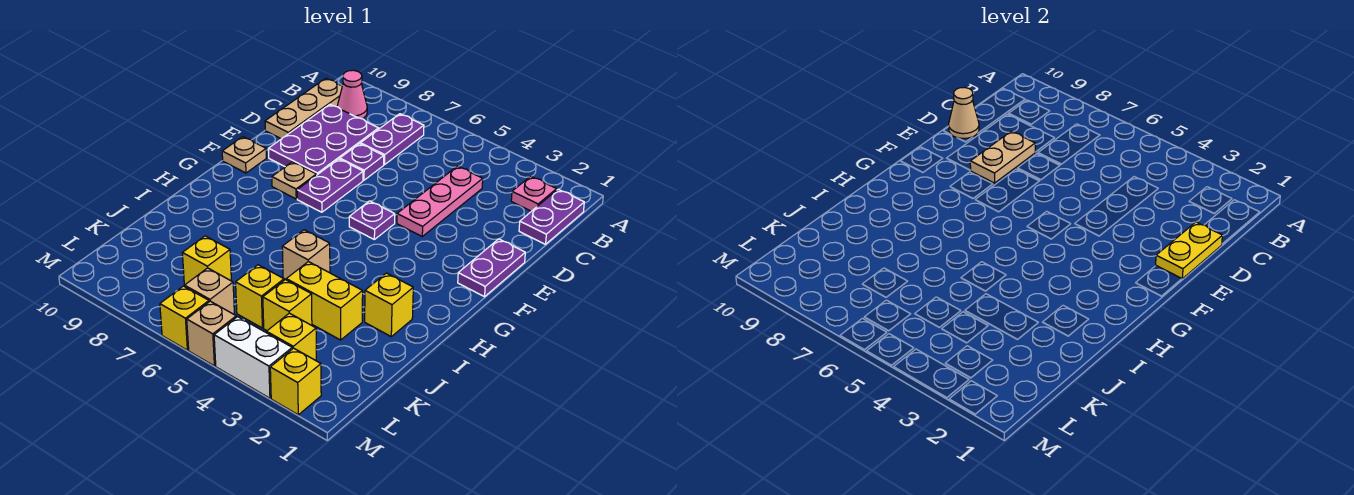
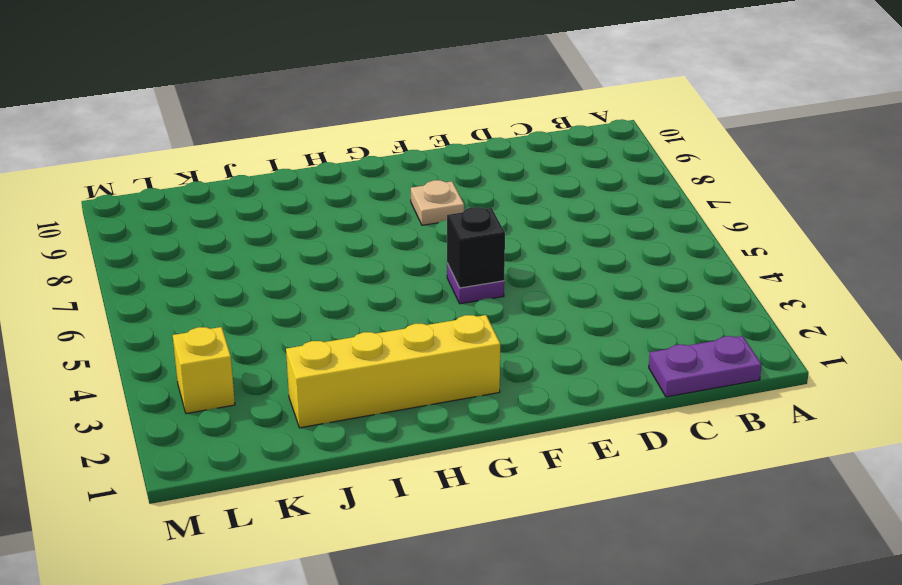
black brick F5 level 2 -> none
yellow brick G2:J2 level 1 -> yellow brick I2 level 1
none -> pink plate B2 level 1
none -> purple plate B7:C7 level 1
none -> pink cone B9 level 1

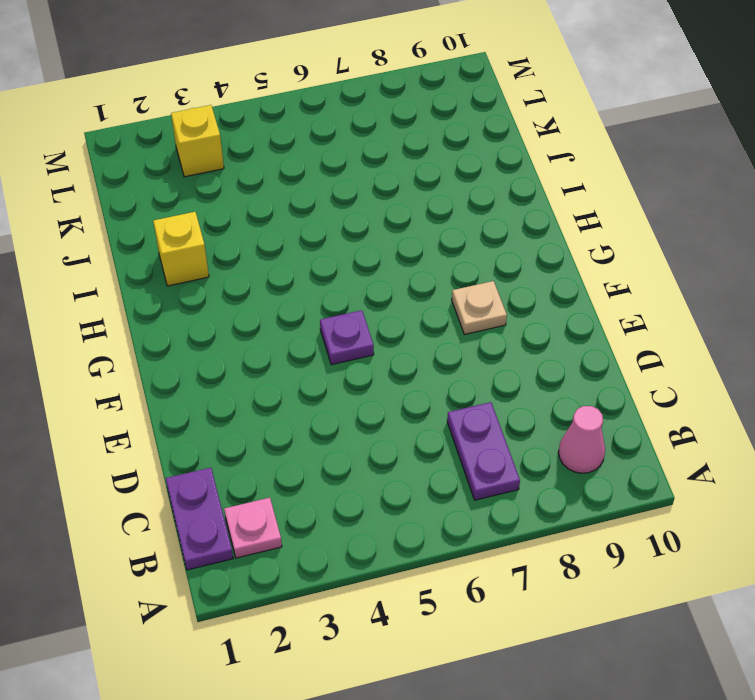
none -> tan plate B10:D10 level 1
none -> pink plate C4:E4 level 1
none -> purple plate C8:E9 level 1

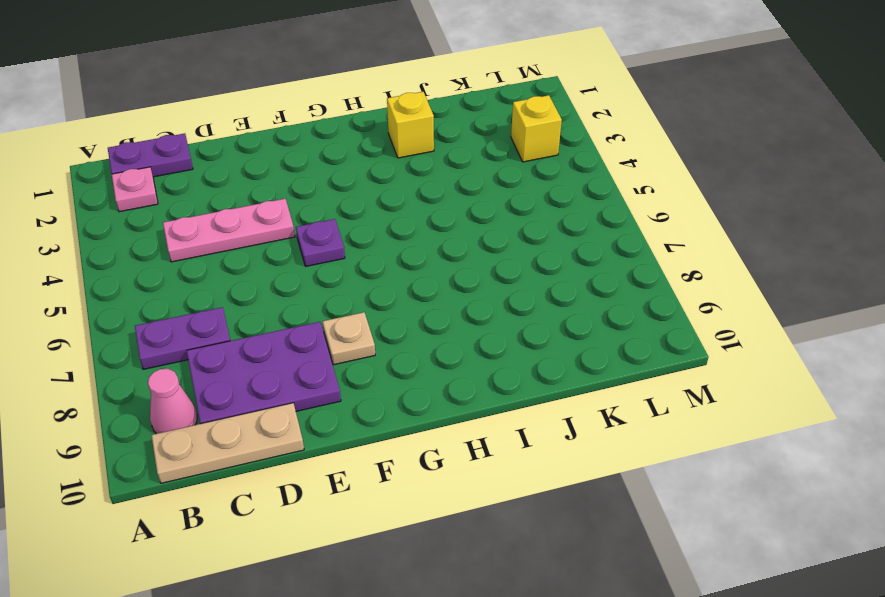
none -> purple plate D7 level 1
none -> purple plate E1:F1 level 1
none -> purple plate E7:F7 level 1

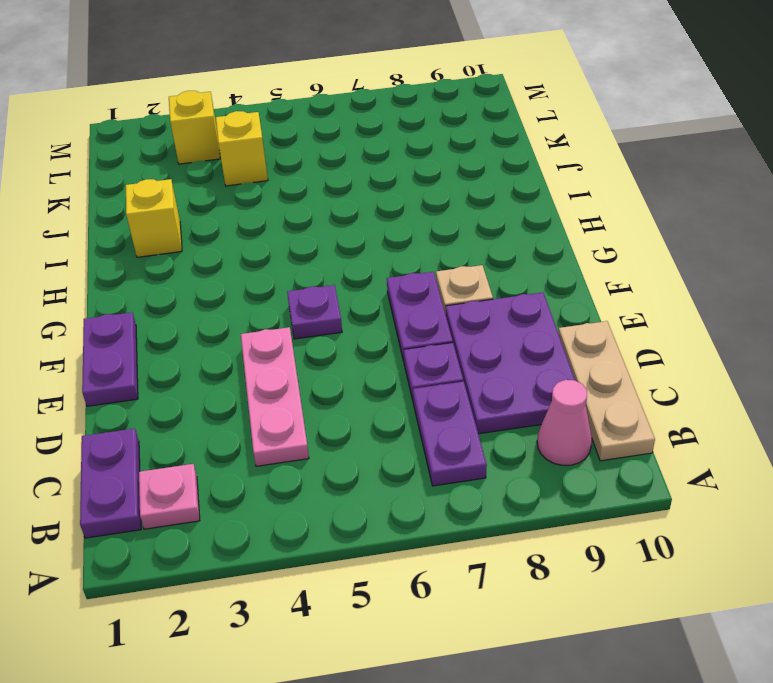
none -> tan plate F10 level 1
none -> tan brick I5 level 1
none -> yellow brick J3:J4 level 1

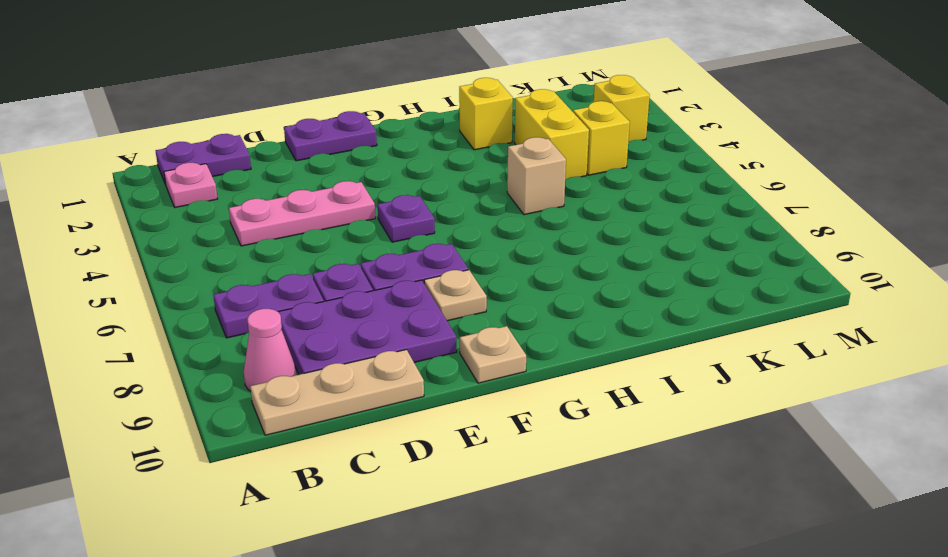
none -> yellow brick K5 level 1
none -> yellow brick K7 level 1
none -> tan brick L6 level 1

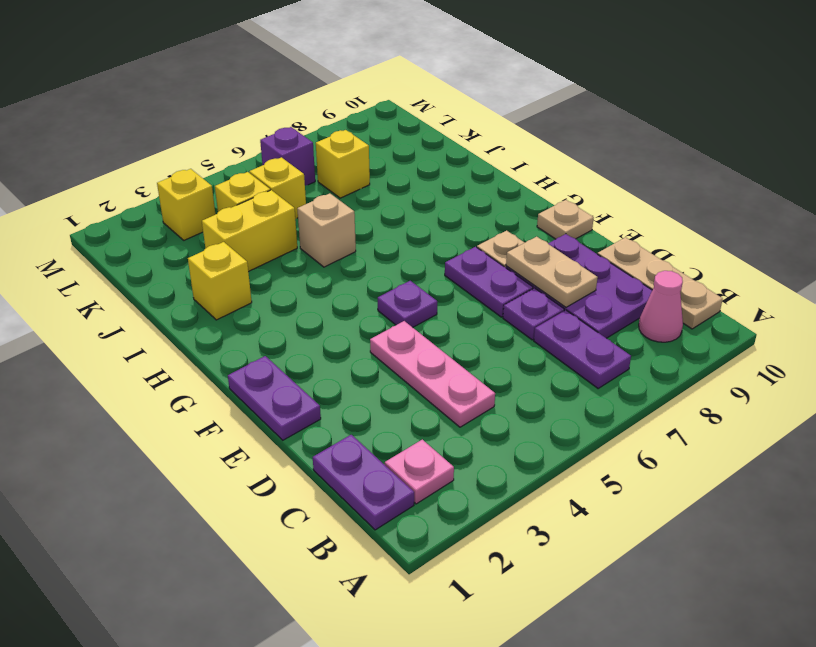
purple brick L6 level 1 -> tan brick L6 level 1
none -> yellow brick M2 level 1
none -> white brick M3:M4 level 1
none -> tan brick M5 level 1

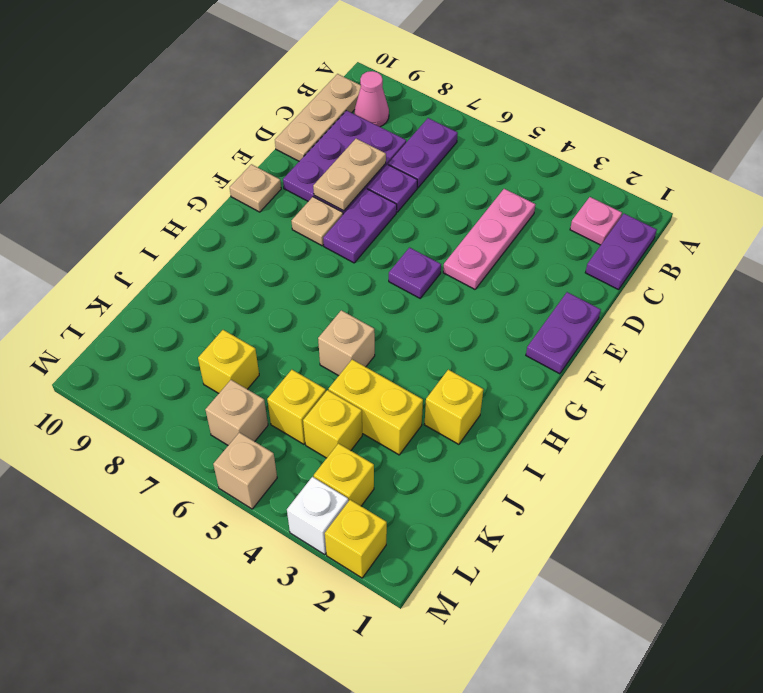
white brick M3 level 1 -> white brick M3:M4 level 1
none -> yellow brick M6 level 1
none -> yellow plate D1:E1 level 2
none -> tan cone D10 level 2

